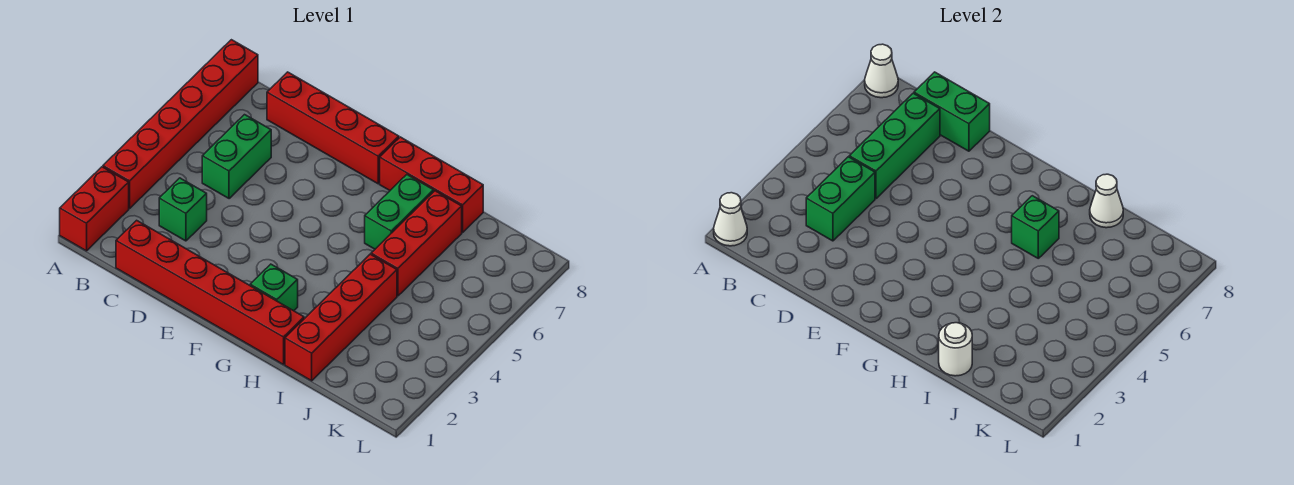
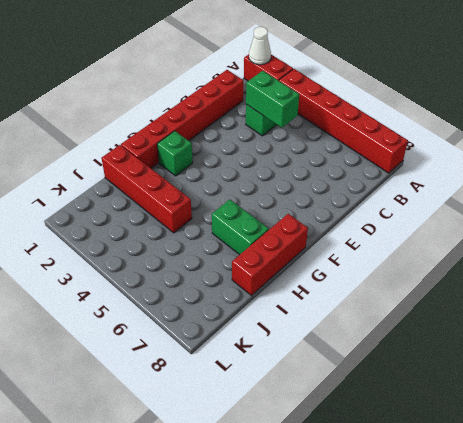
none -> green brick C5:C6 level 1
none -> red brick C8:F8 level 1
none -> red brick I5:I7 level 1

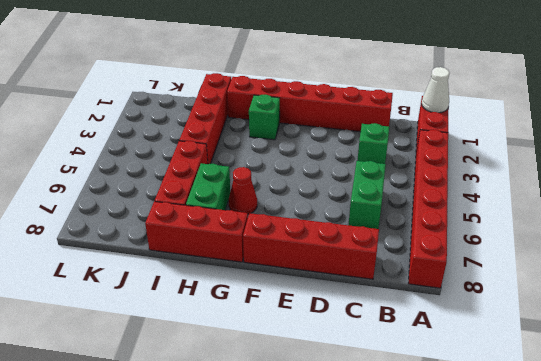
red cone G6 level 1 -> none
none -> white cone A8 level 2
none -> green brick C3:C4 level 2
none -> green brick C5:C7 level 2

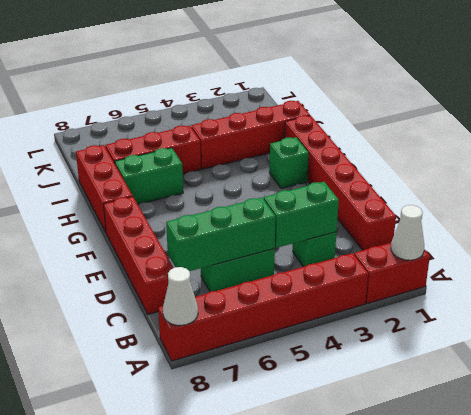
none -> green brick C8:D8 level 2
none -> green brick H6 level 2
none -> white round brick I1 level 2

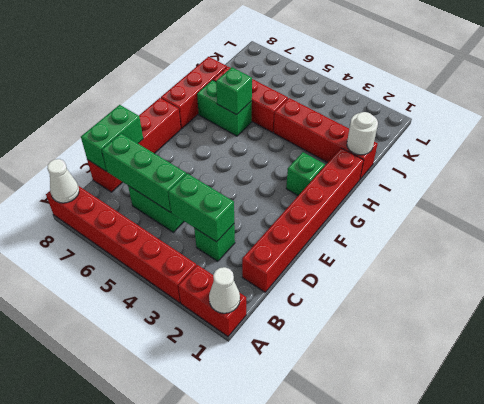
none -> white cone I8 level 2

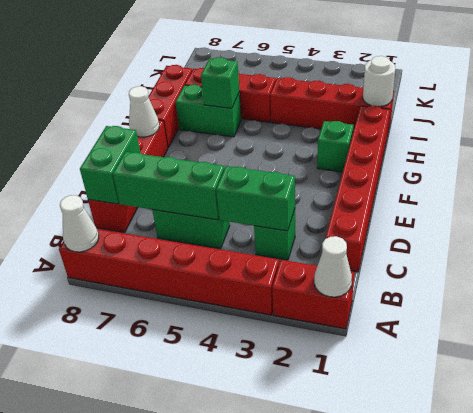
white cone F8 level 2 -> white cone I8 level 2

